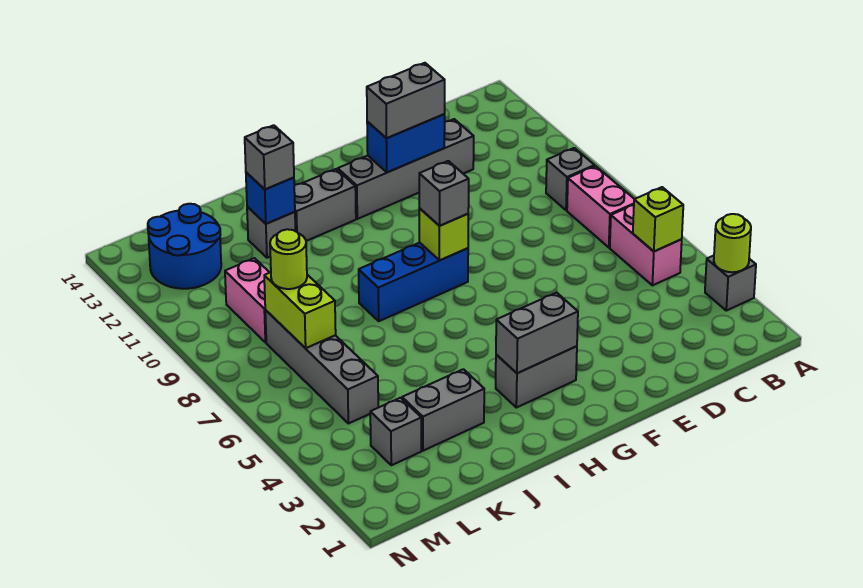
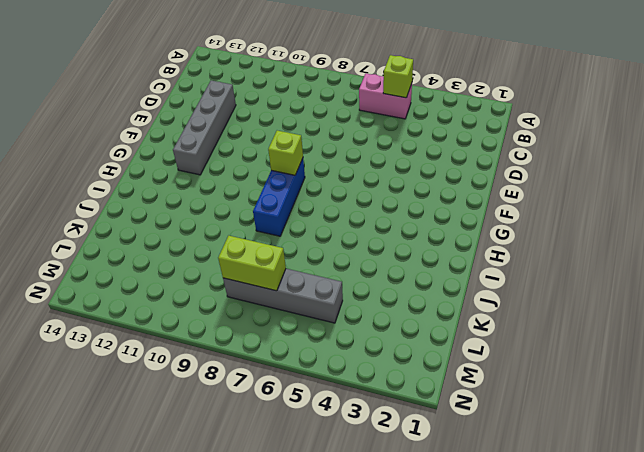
none -> grey brick A3 level 1
none -> pink brick B7:B8 level 1
none -> grey brick B9 level 1

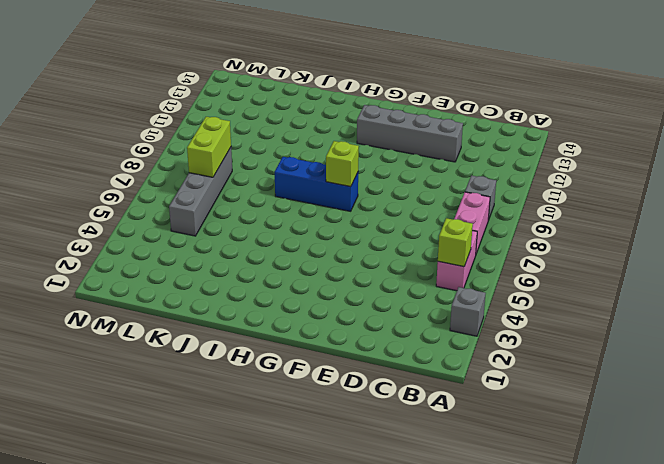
none -> grey brick G3:H3 level 1
none -> grey brick H12:I12 level 1
none -> grey brick J3:K3 level 1

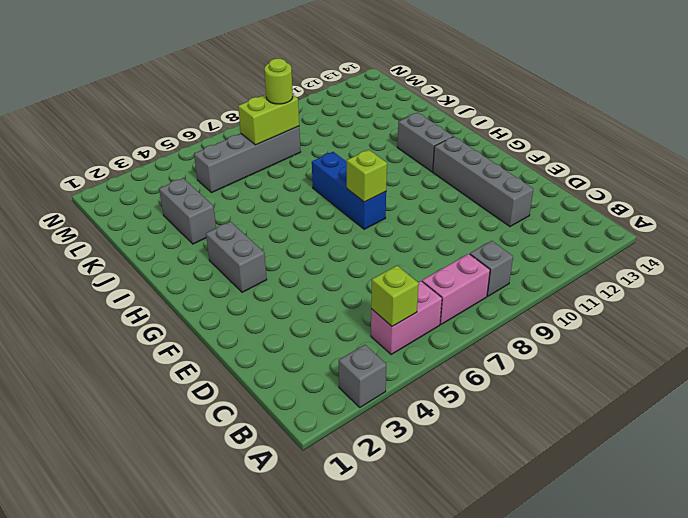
none -> grey brick J12 level 1
none -> grey brick L3 level 1
none -> pink brick L9:L10 level 1

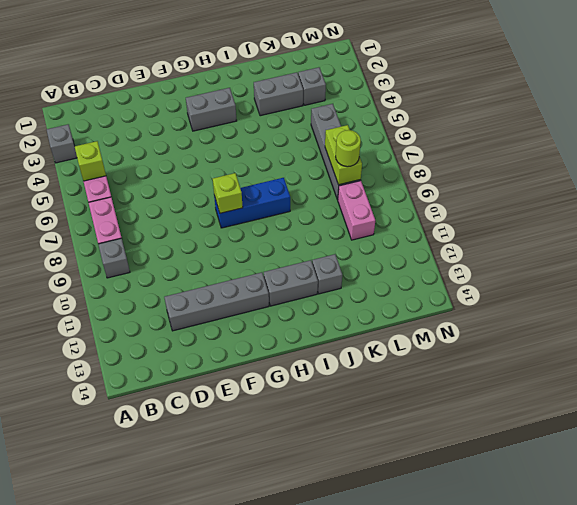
none -> blue round brick L12:M13 level 1
none -> lime round brick A3 level 2
none -> blue brick E12:F12 level 2

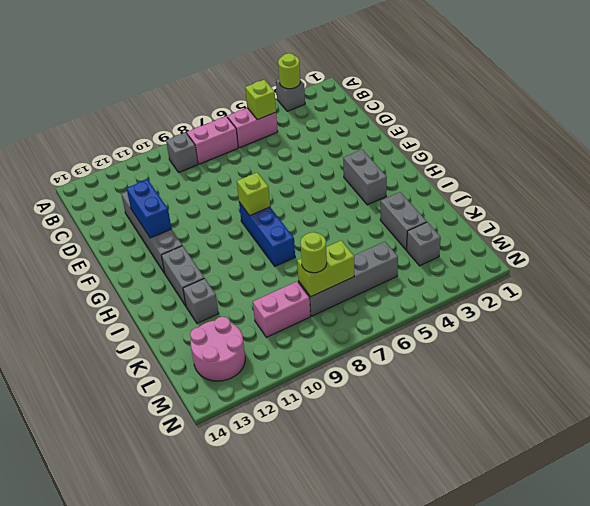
pink round brick L12:M13 level 1 -> blue round brick L12:M13 level 1
none -> grey brick G3:H3 level 2
none -> blue brick J12 level 2
none -> grey brick E12:F12 level 3

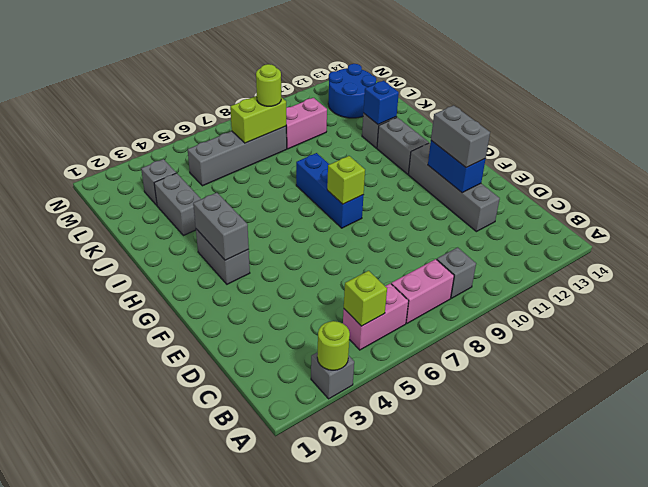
none -> grey brick G8 level 3
none -> grey brick J12 level 3

